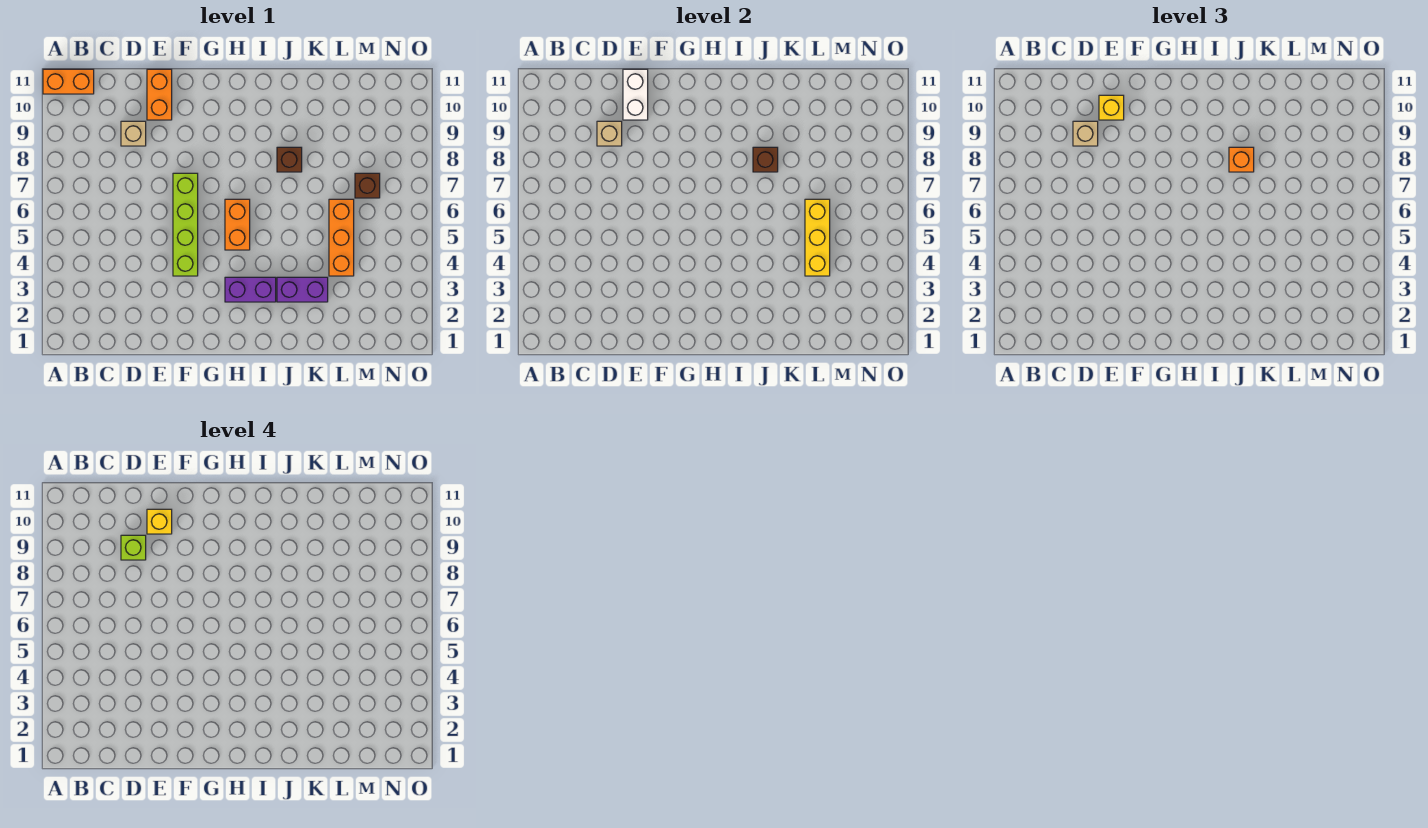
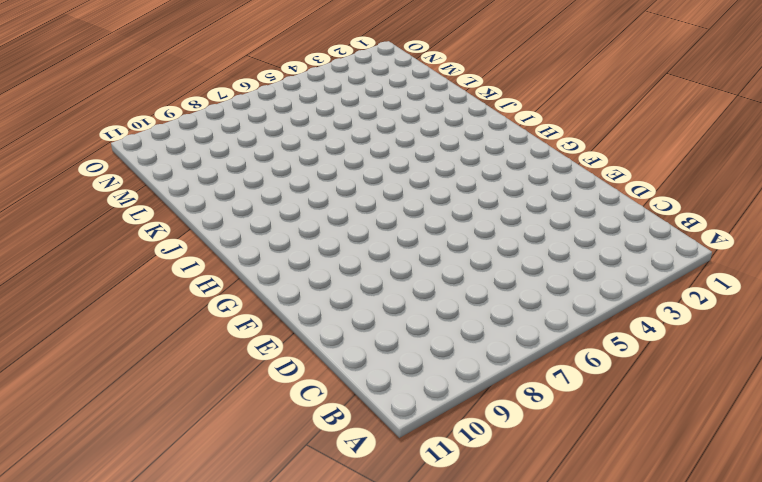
none -> orange brick A11:B11 level 1
none -> tan brick D9 level 1
none -> orange brick E10:E11 level 1

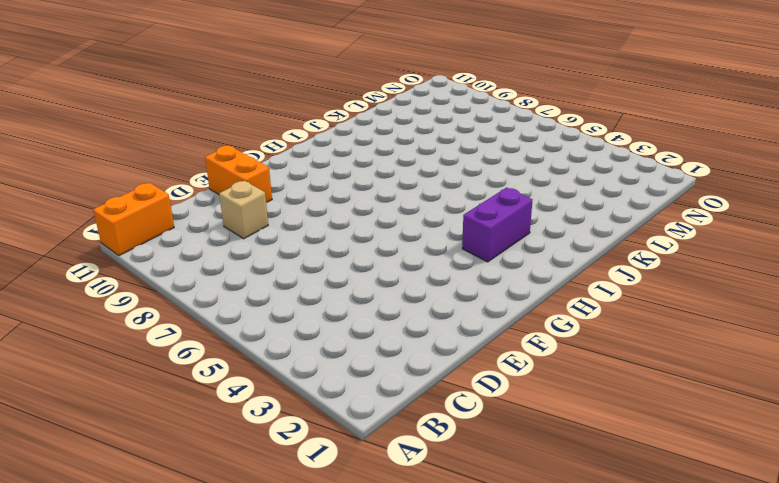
none -> lime brick F4:F7 level 1
none -> orange brick H5:H6 level 1
none -> purple brick J3:K3 level 1

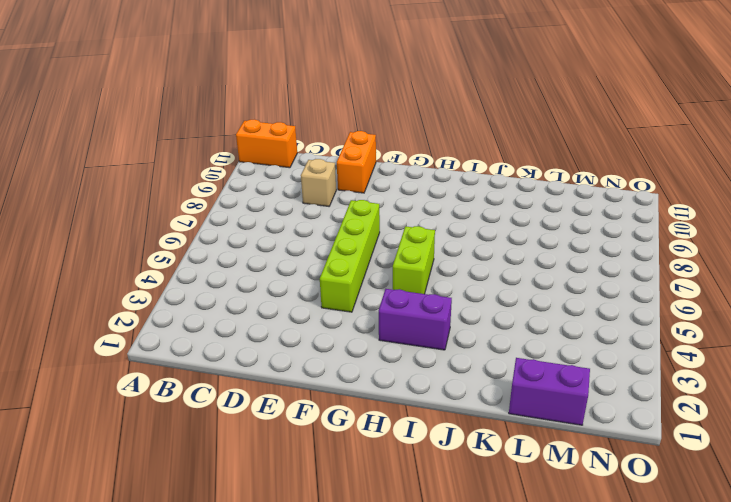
lime brick H5:H6 level 1 -> orange brick H5:H6 level 1
purple brick L1:M1 level 1 -> purple brick J3:K3 level 1
none -> brown brick J8 level 1
none -> orange brick L4:L6 level 1
none -> brown brick M7 level 1

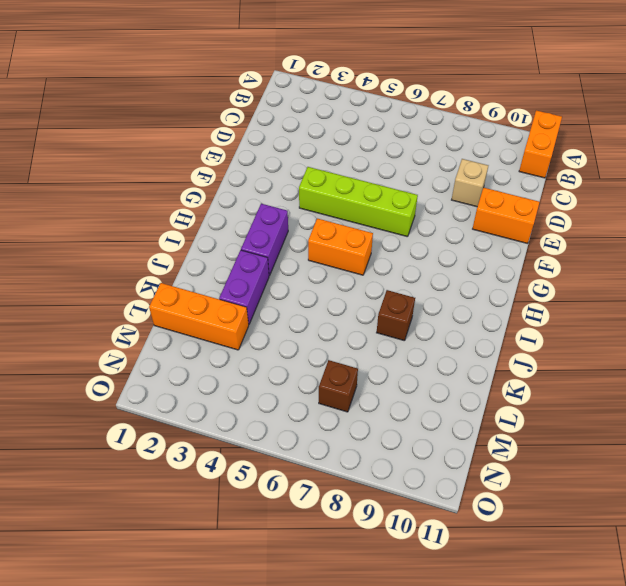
orange brick L1:L3 level 1 -> orange brick L4:L6 level 1
none -> tan brick D9 level 2
none -> white brick E10:E11 level 2
none -> brown brick J8 level 2

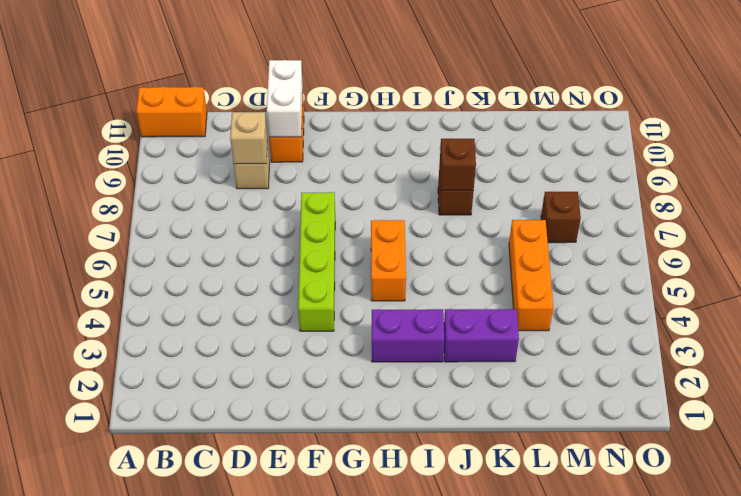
none -> yellow brick L4:L6 level 2
none -> tan brick D9 level 3
none -> yellow brick E10 level 3

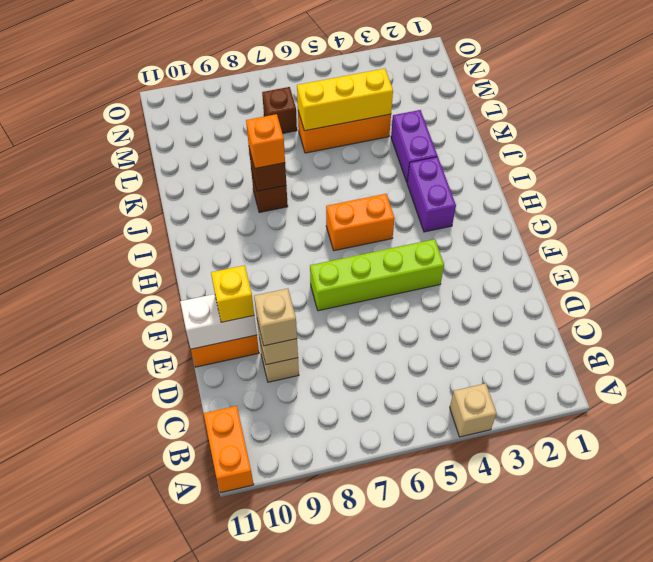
tan brick A4 level 1 -> none
none -> lime brick D9 level 4
none -> yellow brick E10 level 4

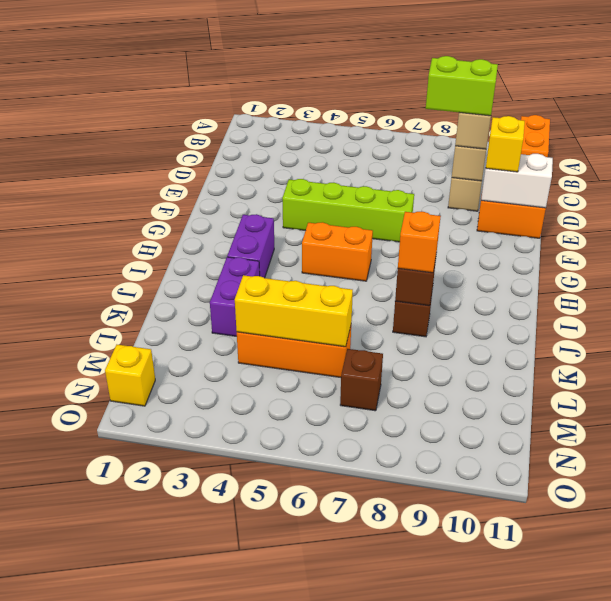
lime brick D8:D9 level 4 -> lime brick D9 level 4
yellow brick N1 level 1 -> yellow brick E10 level 4

